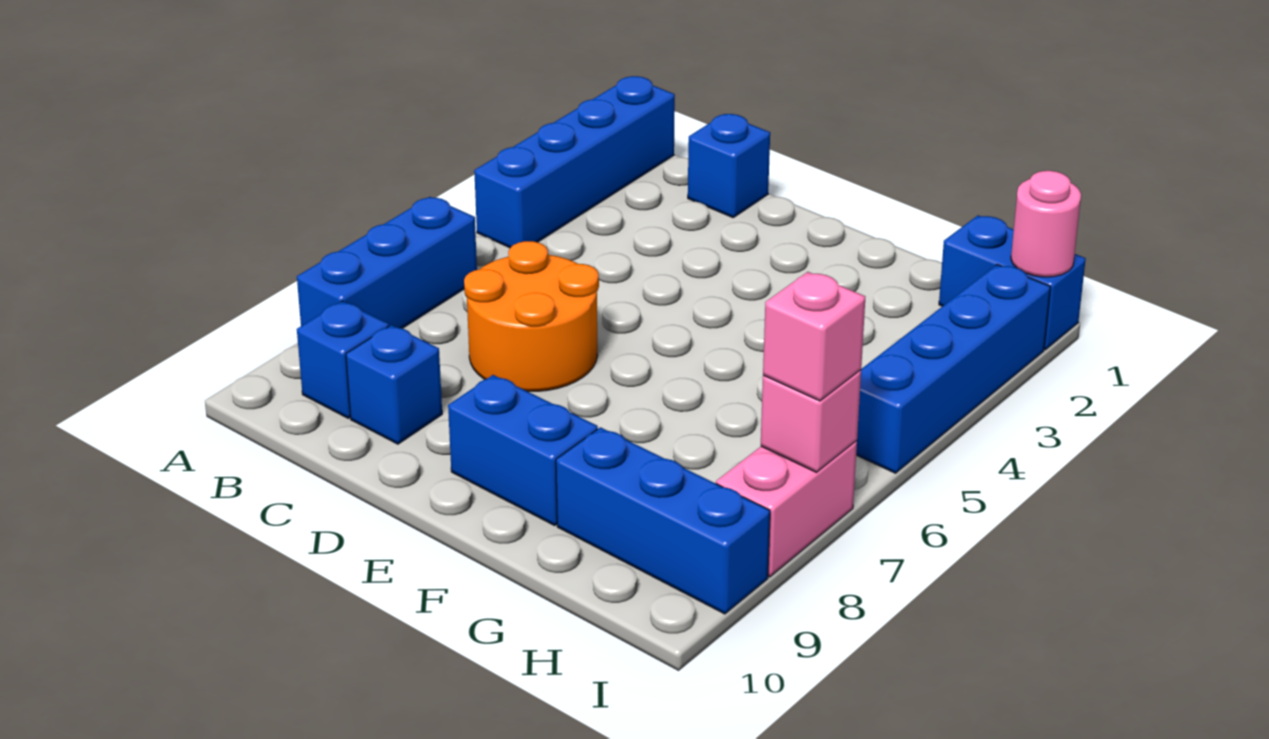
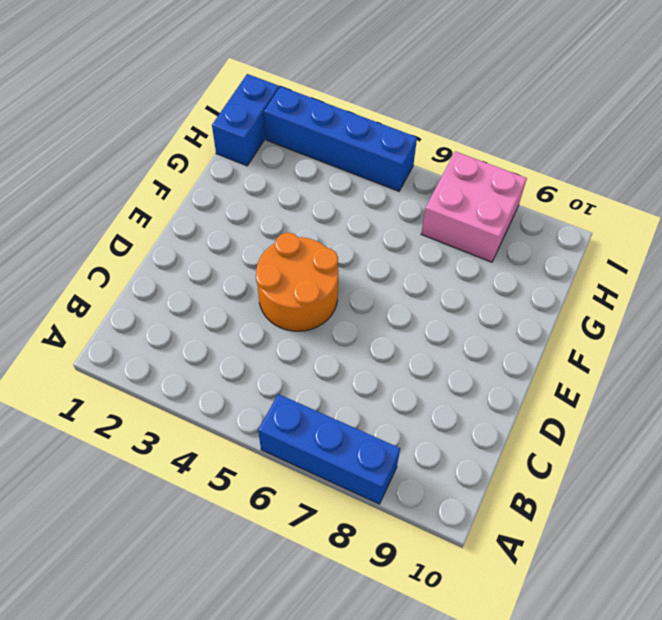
orange round brick D4:E5 level 1 -> orange round brick C6:D7 level 1
pink brick H7:I8 level 1 -> pink brick I7:I8 level 1
none -> blue brick A1:A4 level 1
none -> blue brick B9 level 1
none -> blue brick C1 level 1

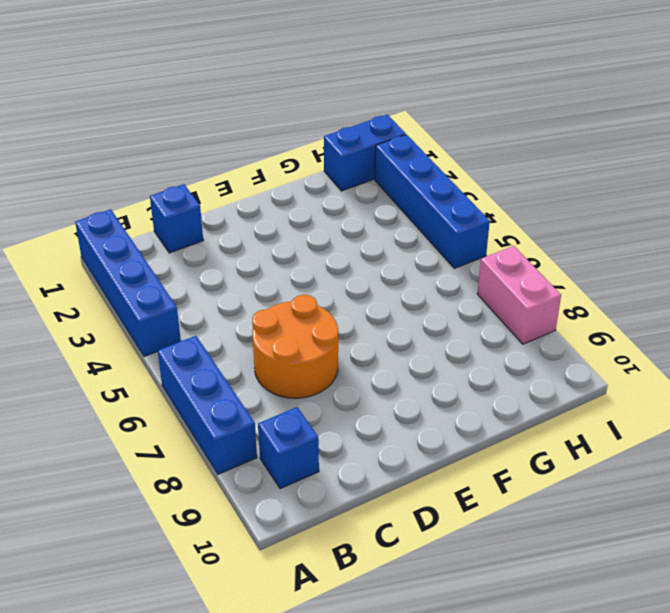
none -> blue brick C9 level 1
none -> blue brick E9:F9 level 1
none -> blue brick G9:I9 level 1

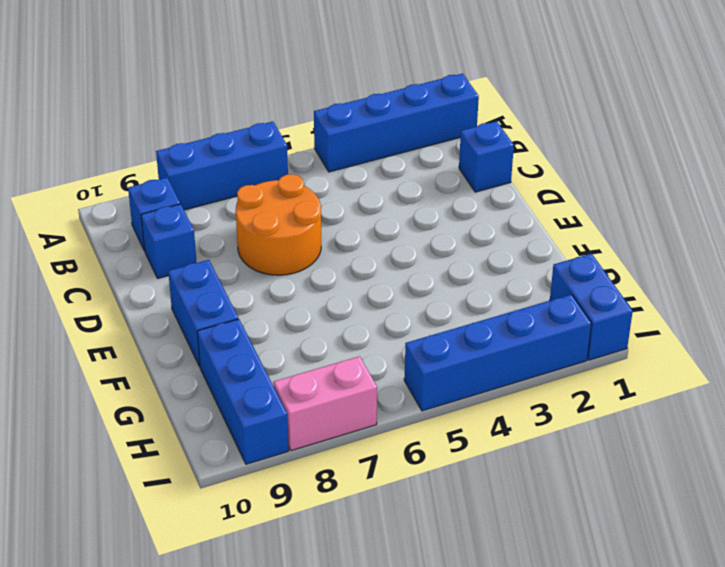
none -> pink round brick I1 level 2
none -> pink brick I7 level 2
none -> pink brick I7 level 3

